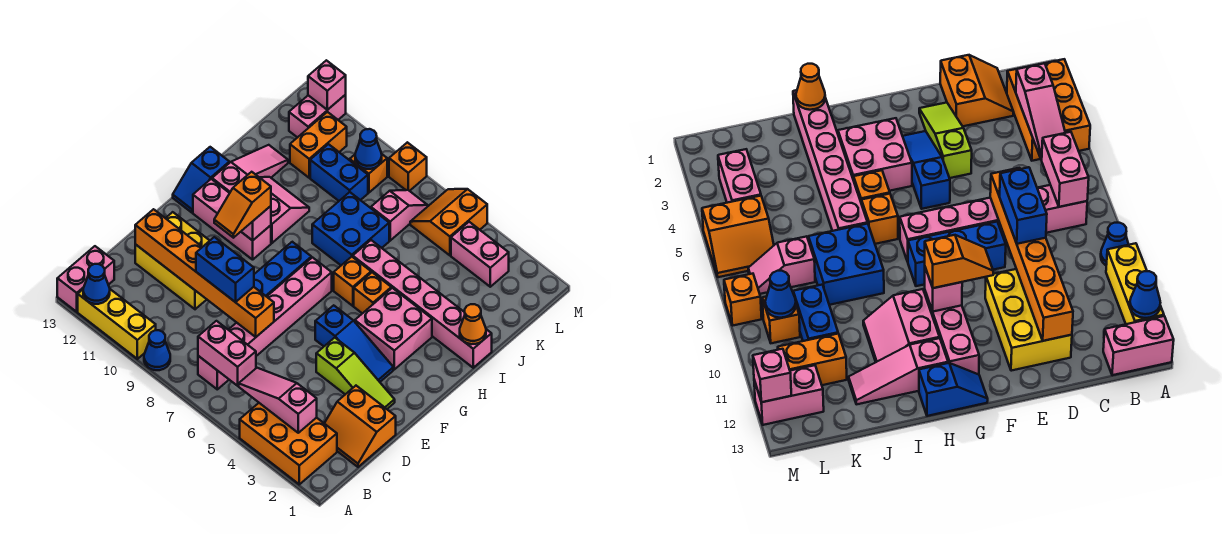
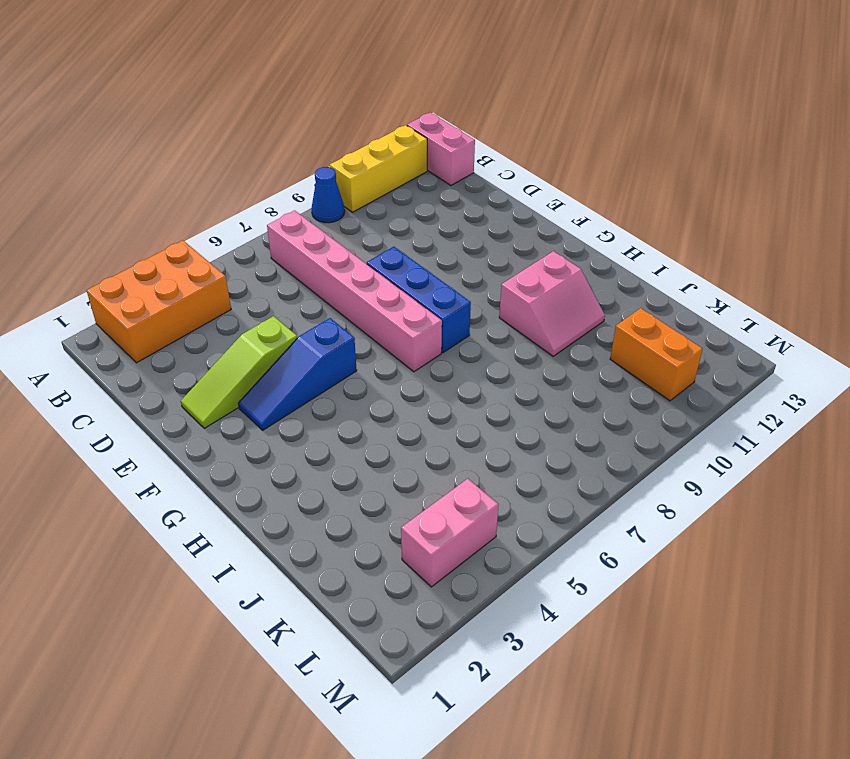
none -> orange slope C1:D2 level 1 top D
none -> yellow brick D10:E12 level 1
none -> pink brick G3:H4 level 1
none -> pink brick G10:G12 level 1

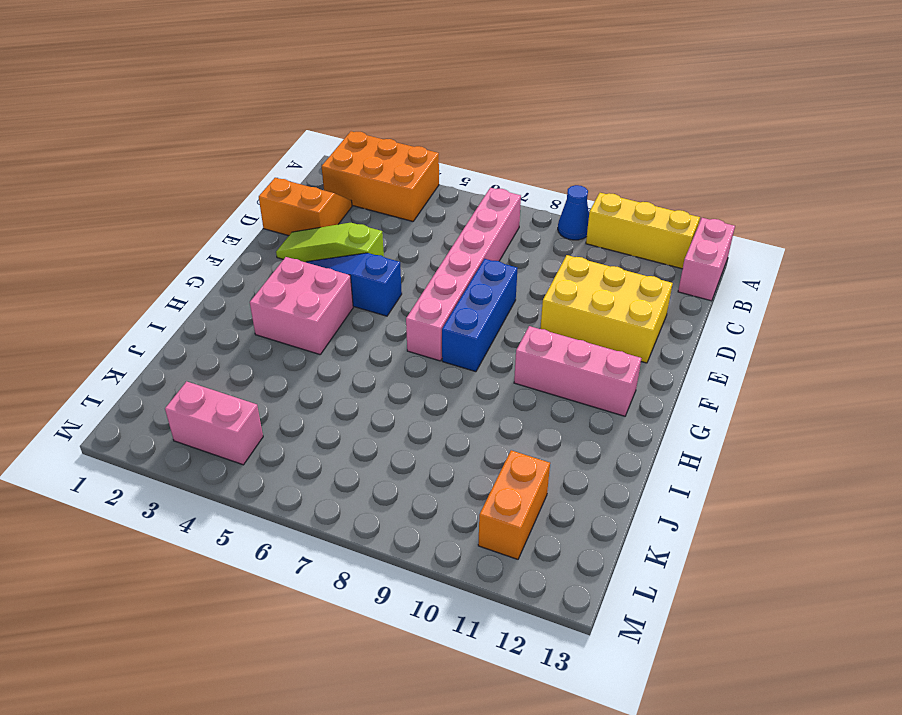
none -> blue slope G13:H13 level 1 top H
none -> orange brick H5 level 1
none -> orange brick H6 level 1
none -> pink slope H10:I11 level 1 top H

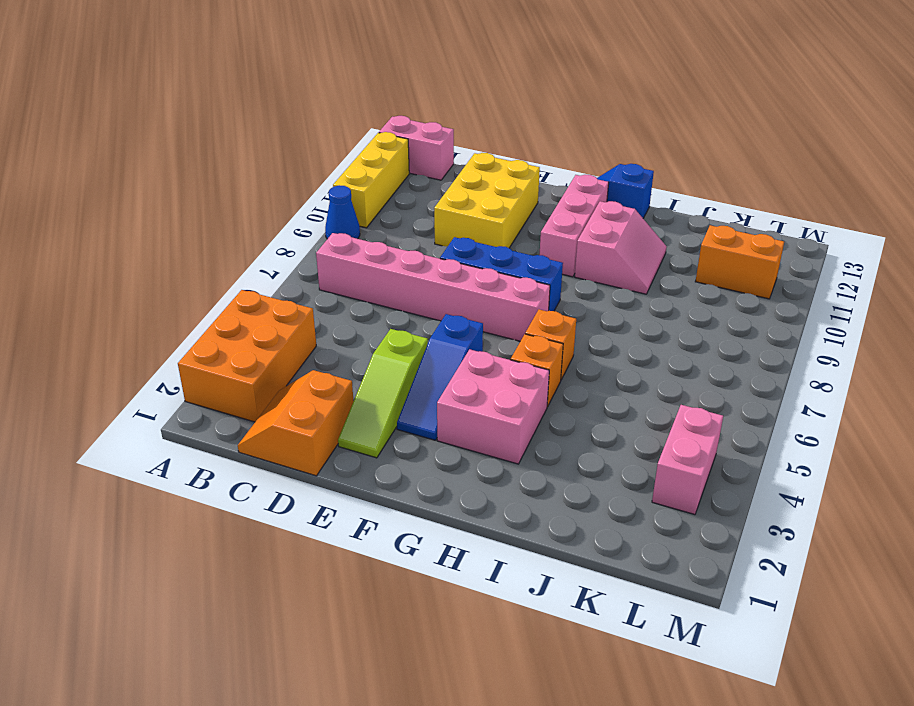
none -> pink slope H12:J12 level 1 top H
none -> pink brick I1:I6 level 1
none -> blue brick I7:J8 level 1
none -> pink slope K7:L7 level 1 top K

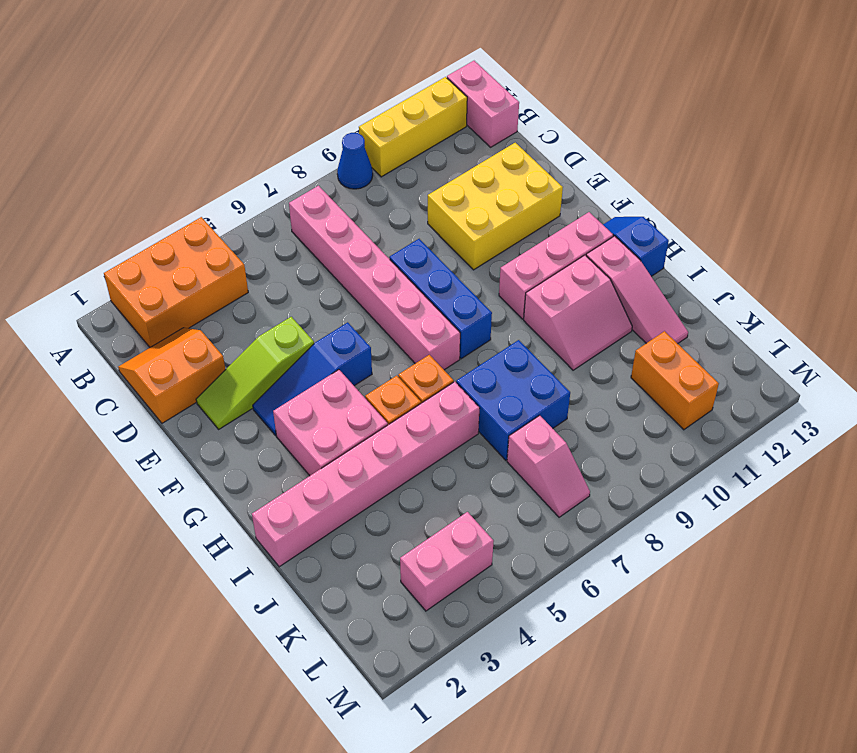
none -> blue brick K9:K10 level 1
none -> orange slope L5:M6 level 1 top 5
none -> orange brick L9 level 1
none -> pink brick L12:M12 level 1

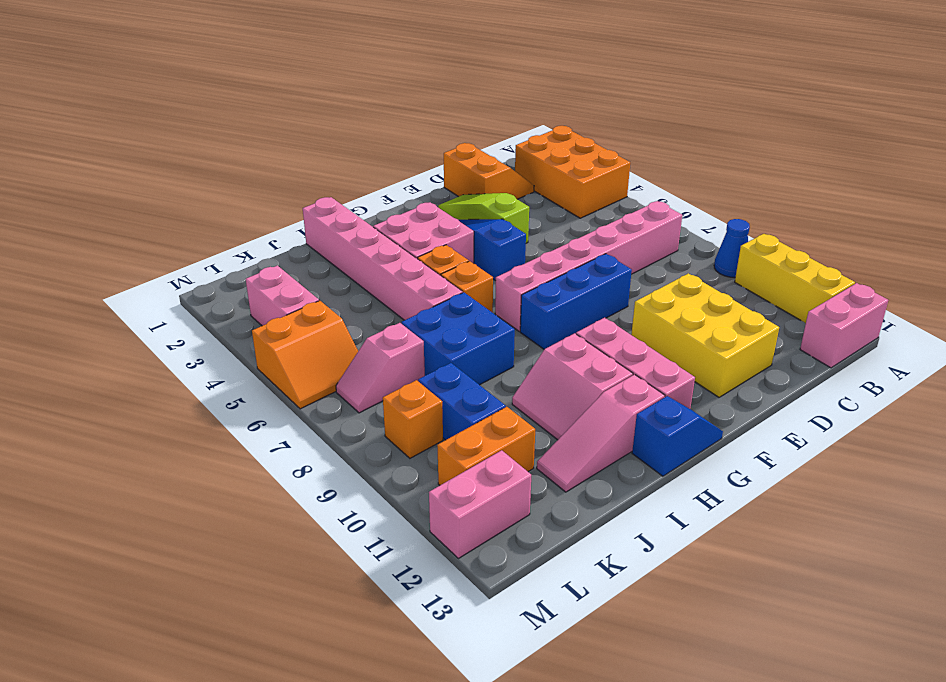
none -> orange brick M8 level 1
none -> blue cone A12 level 2
none -> pink slope B3:B5 level 2 top 3
none -> pink brick B6:B7 level 2

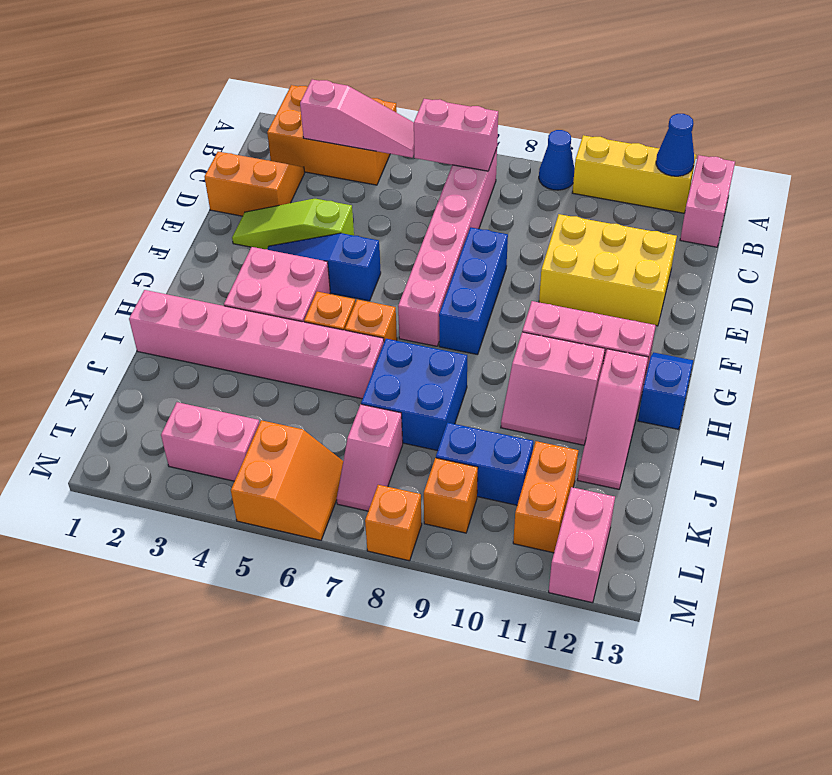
none -> orange brick D7:D12 level 2
none -> pink brick G10 level 2
none -> orange cone I1 level 2
none -> blue cone L9 level 2

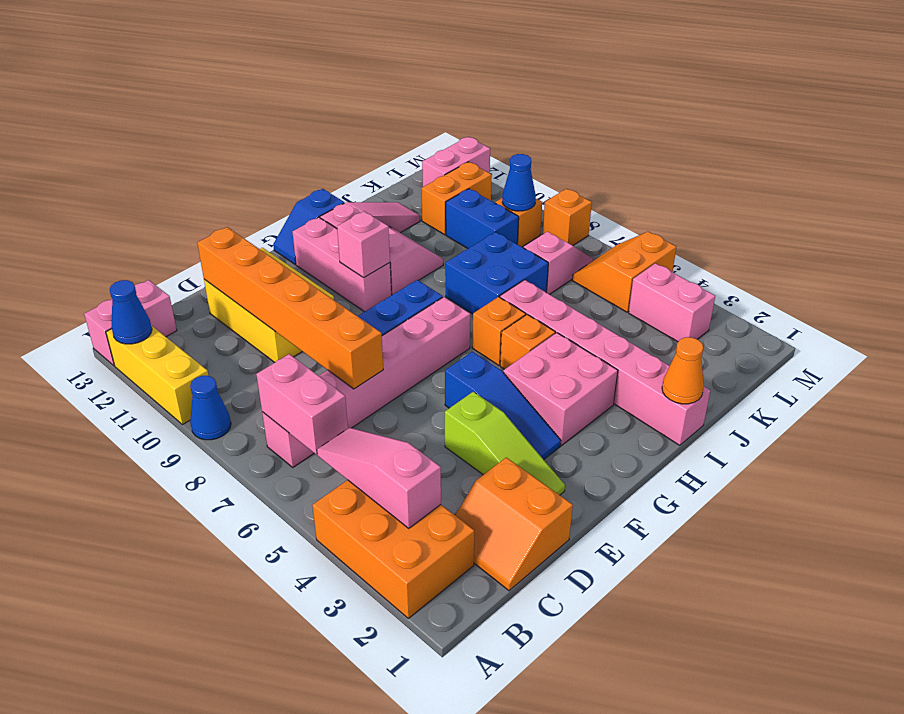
none -> pink brick M12 level 2
none -> blue brick D8:D9 level 3
none -> orange slope F10:G10 level 3 top G

